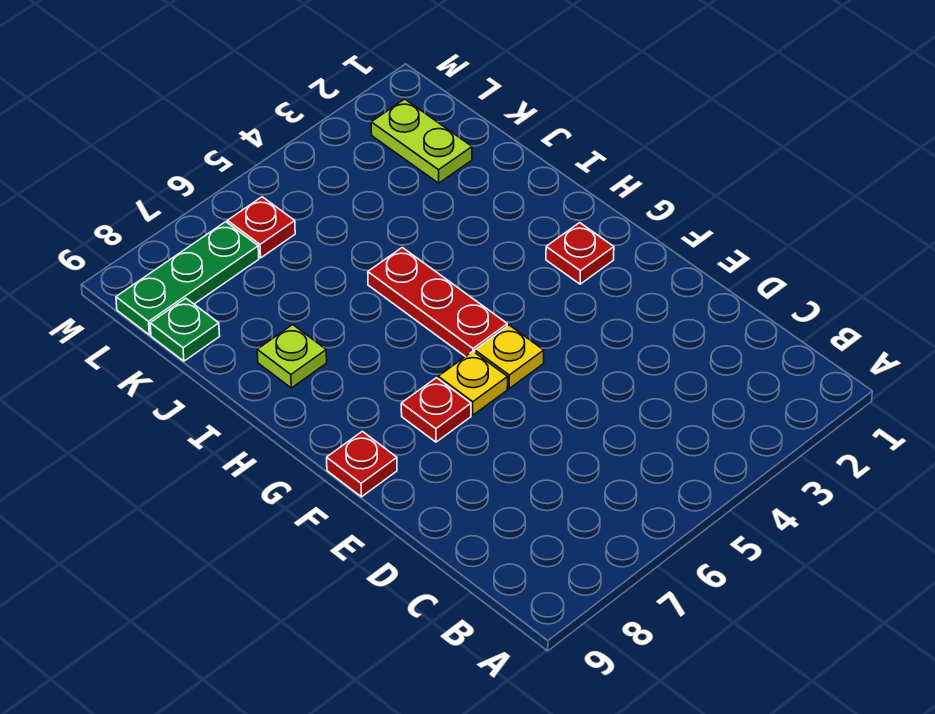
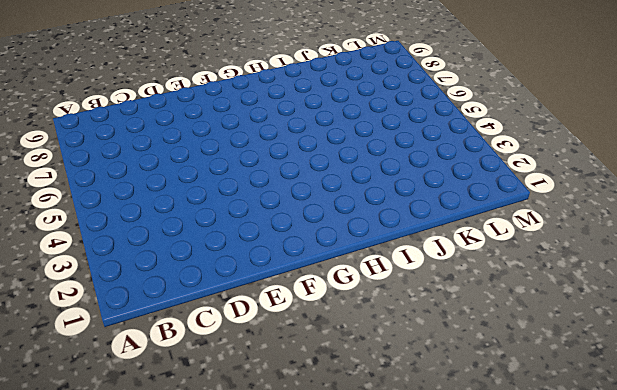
none -> yellow plate F5 level 1
none -> yellow plate F6 level 1

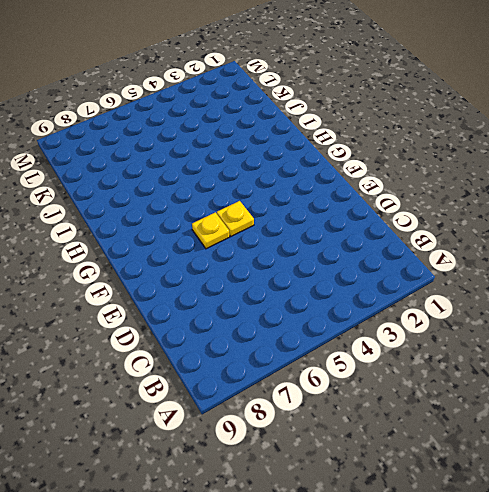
none -> red plate F7 level 1
none -> red plate F9 level 1

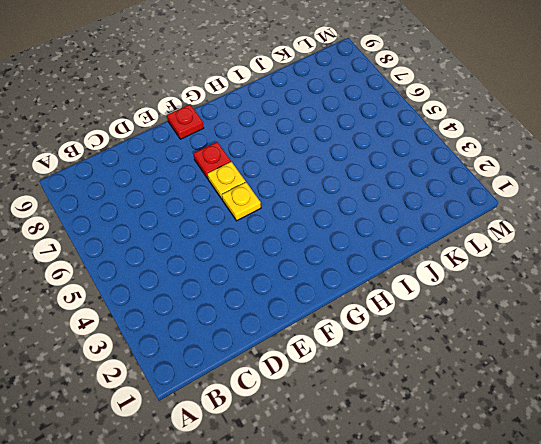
none -> red plate G2 level 1
none -> red plate G5:I5 level 1

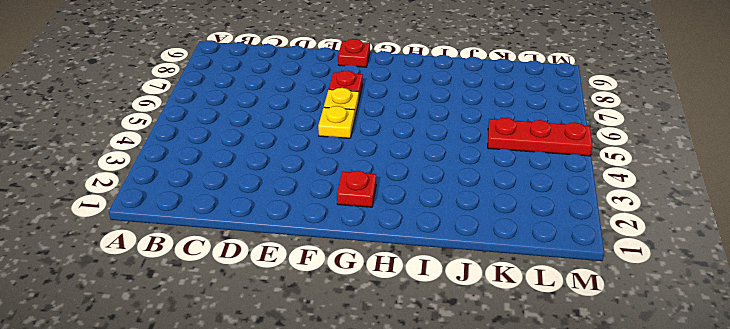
red plate K5:M5 level 1 -> red plate G5:I5 level 1
none -> lime plate I8 level 1
none -> lime plate K2:L2 level 1

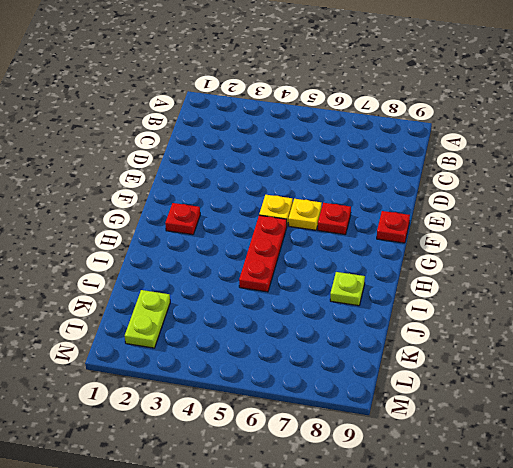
none -> green plate K9 level 1
none -> red plate L6 level 1

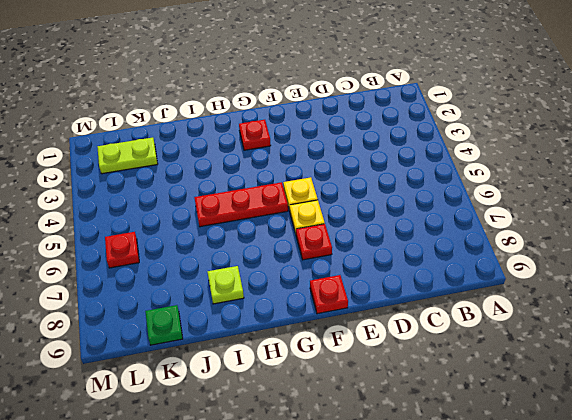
none -> green plate L7:L9 level 1

